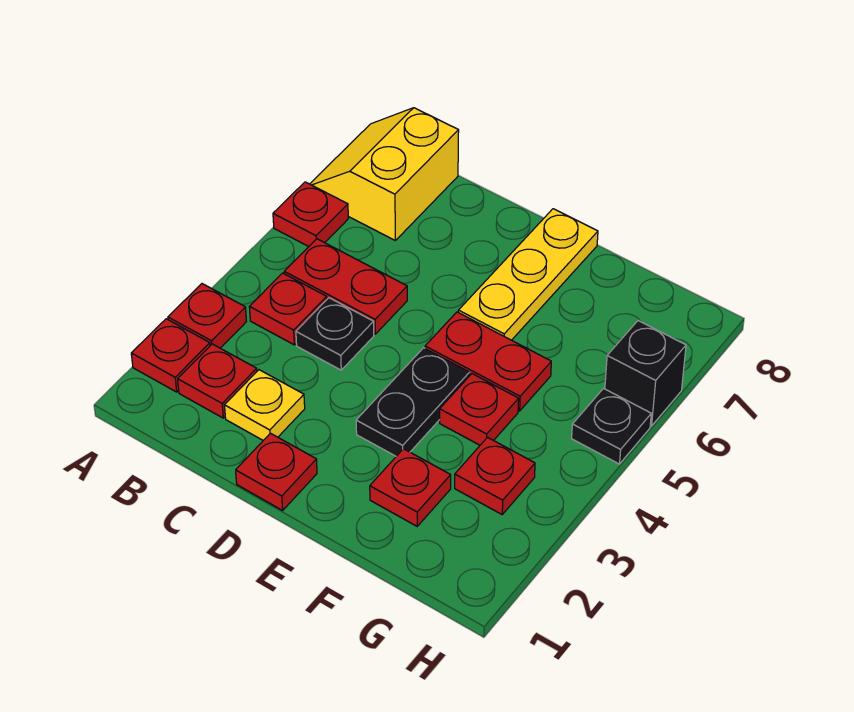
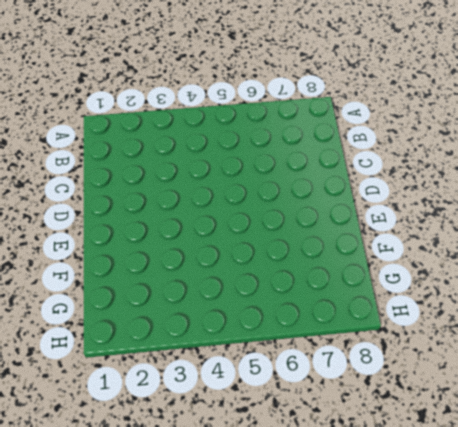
none -> red plate A2 level 1
none -> red plate A3 level 1
none -> red plate A6 level 1

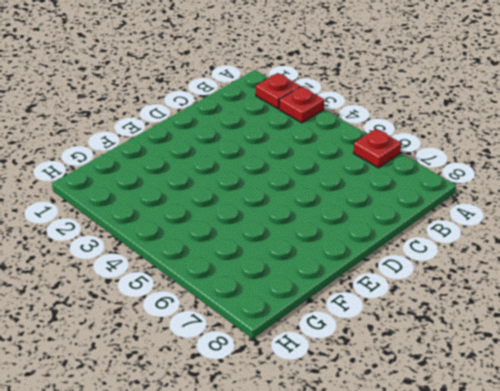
none -> yellow slope A7:B8 level 1 top B
none -> red plate B2 level 1
none -> red plate B4 level 1

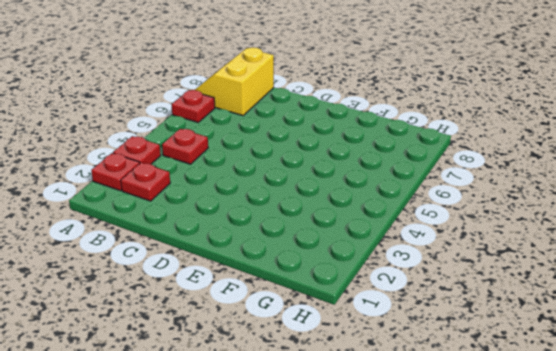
none -> red plate B5:C5 level 1
none -> yellow plate C2 level 1
none -> black plate C4 level 1

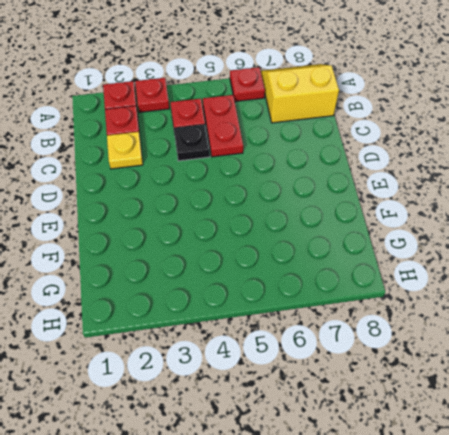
none -> red plate D1 level 1
none -> black plate E3:E4 level 1
none -> red plate E5:F5 level 1

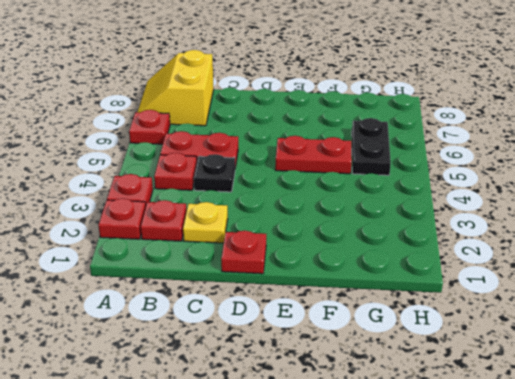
black plate G5:G6 level 1 -> black plate E3:E4 level 1
none -> yellow plate E6:E8 level 1
none -> red plate F2 level 1
none -> red plate F4 level 1

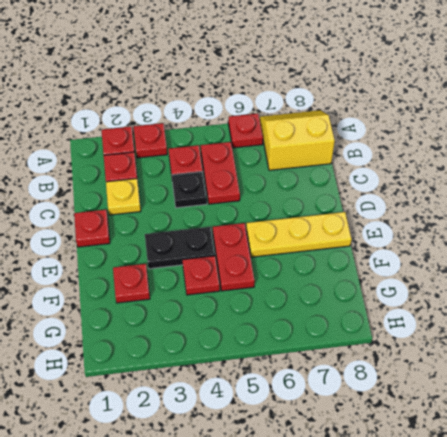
none -> red plate G3 level 1
none -> black plate H5 level 1
none -> black brick H6 level 1

